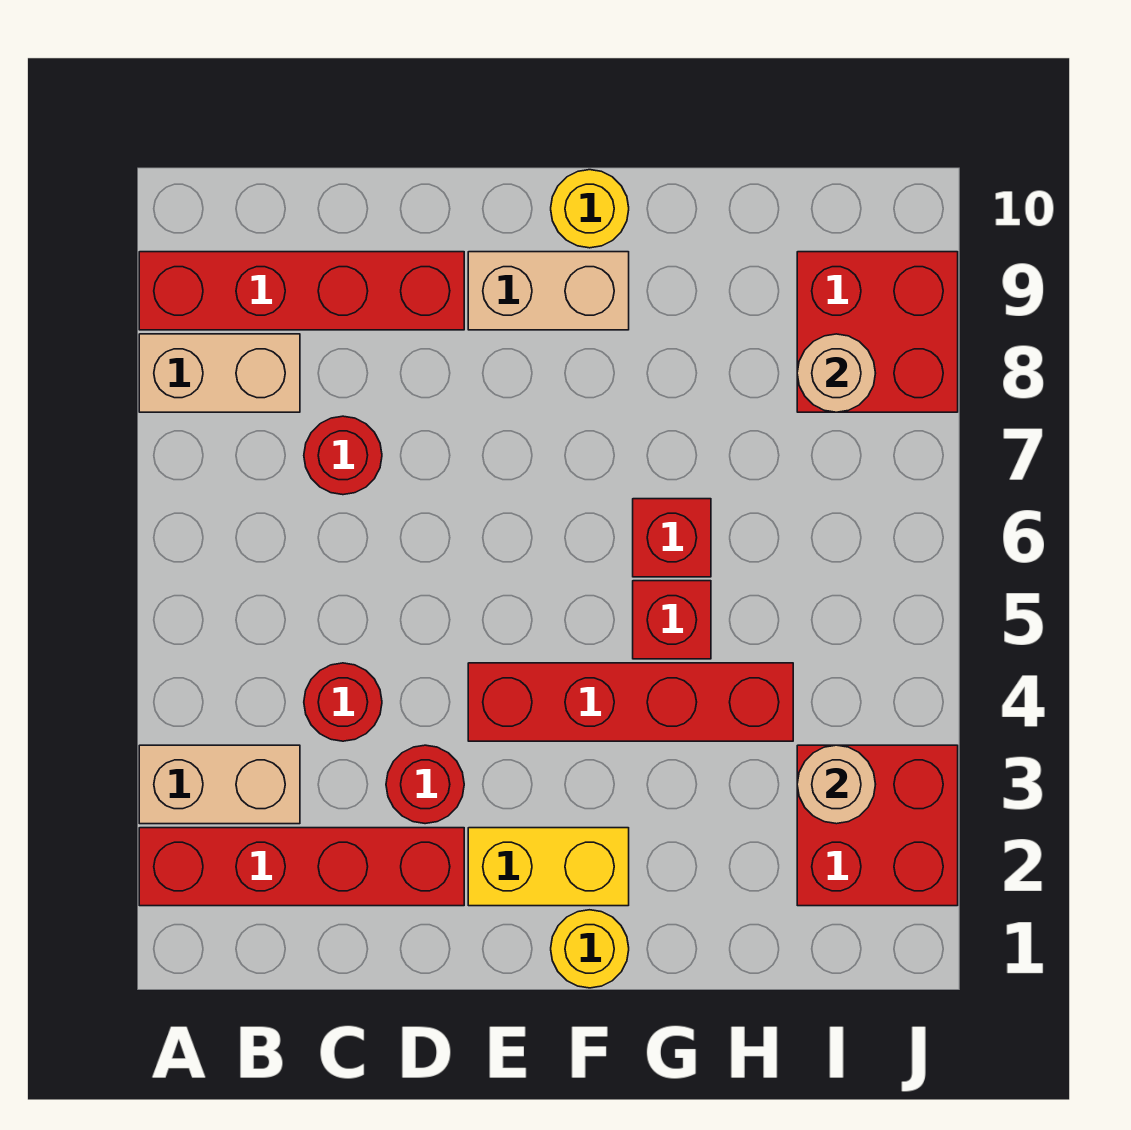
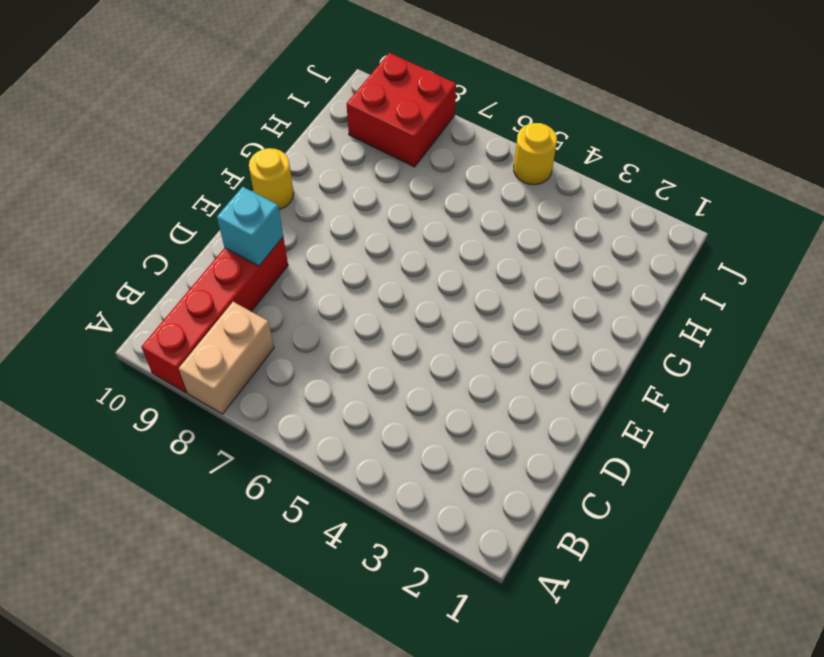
cyan brick D9 level 2 -> none
yellow round brick J5 level 1 -> yellow round brick F1 level 1
none -> red brick A2:D2 level 1
none -> tan brick A3:B3 level 1
none -> red round brick C4 level 1

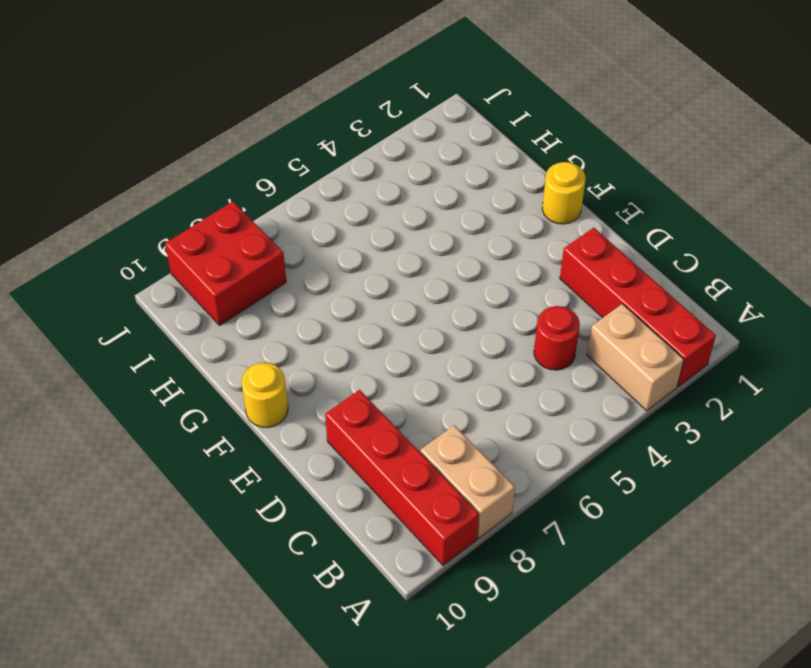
none -> red round brick C7 level 1
none -> red round brick D3 level 1
none -> yellow brick E2:F2 level 1

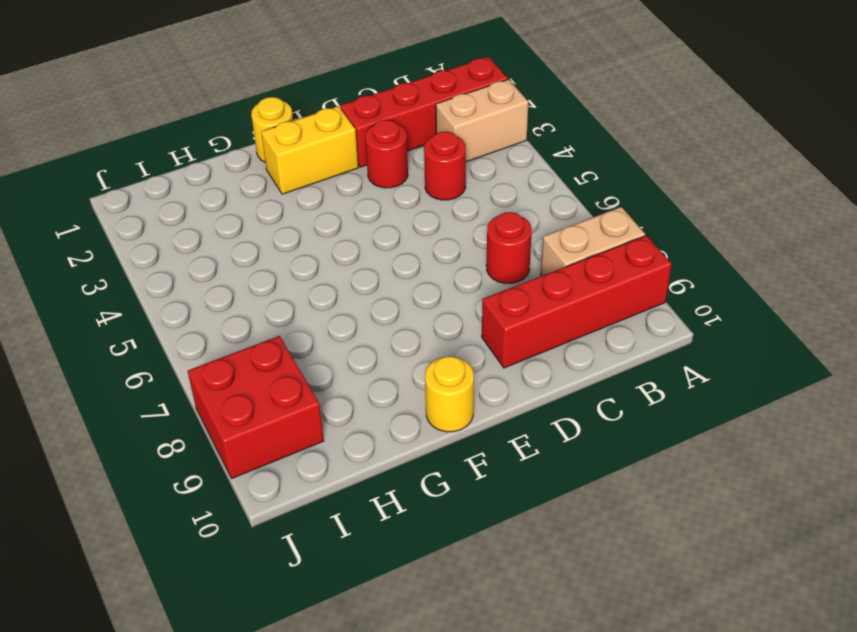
none -> red brick E4:H4 level 1
none -> tan brick E9:F9 level 1
none -> red brick G5 level 1

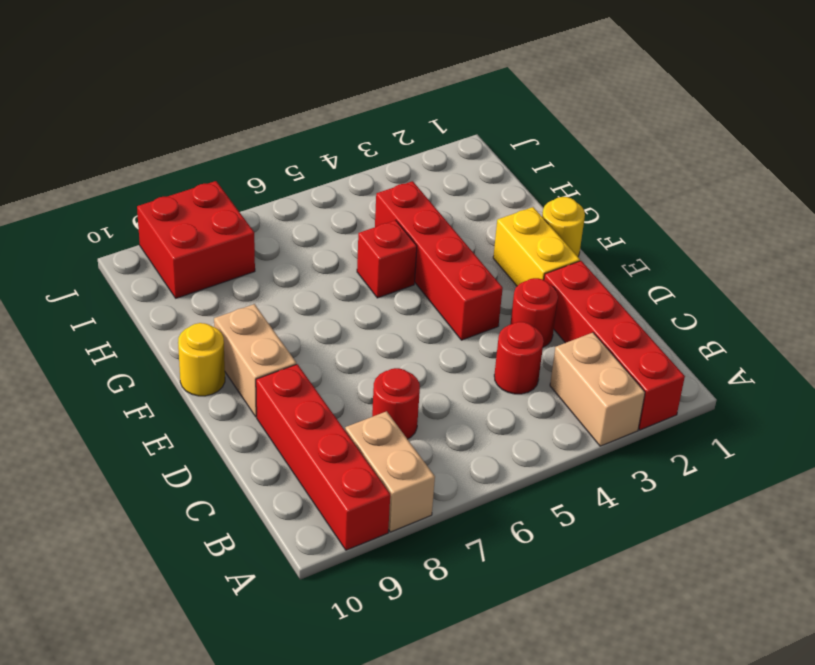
none -> red brick G6 level 1
none -> red brick I2:J3 level 1
none -> tan round brick I3 level 2

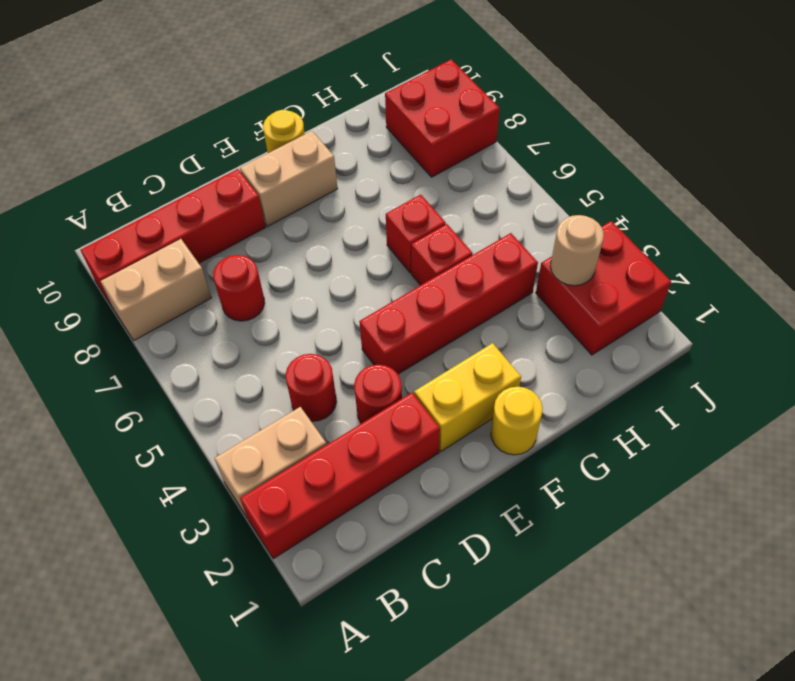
none -> tan round brick I8 level 2

